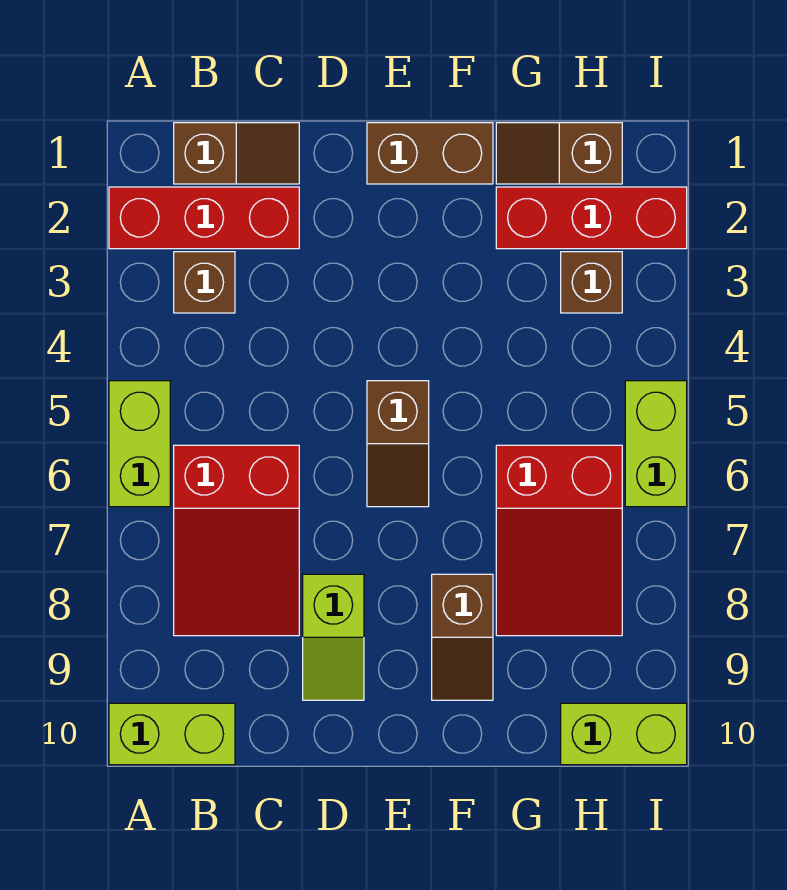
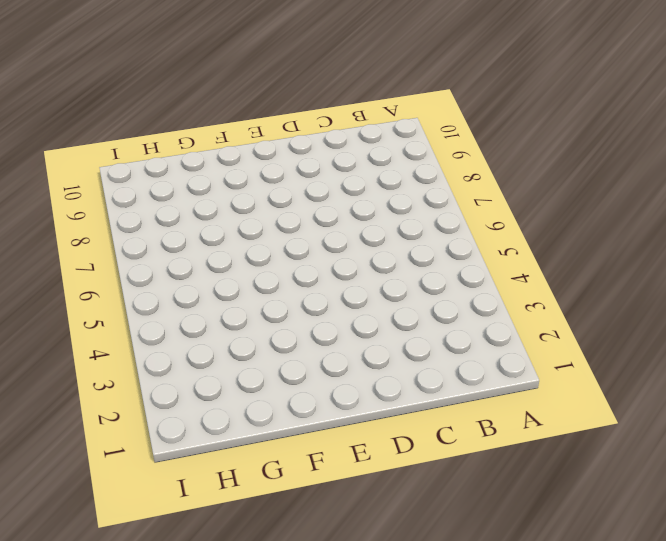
none -> red brick A2:C2 level 1
none -> lime brick A5:A6 level 1
none -> lime brick A10:B10 level 1

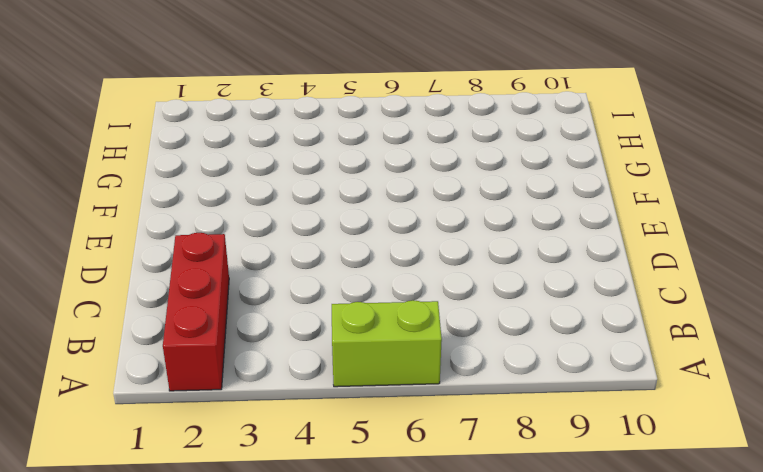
none -> lime brick A10:B10 level 1
none -> brown slope B1:C1 level 1 top B
none -> brown brick B3 level 1

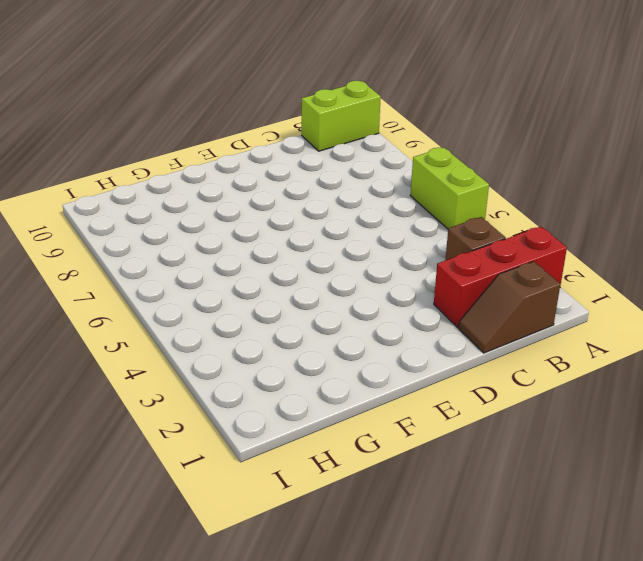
none -> red slope B6:C8 level 1 top 6
none -> lime slope D8:D9 level 1 top 8
none -> brown brick E1:F1 level 1

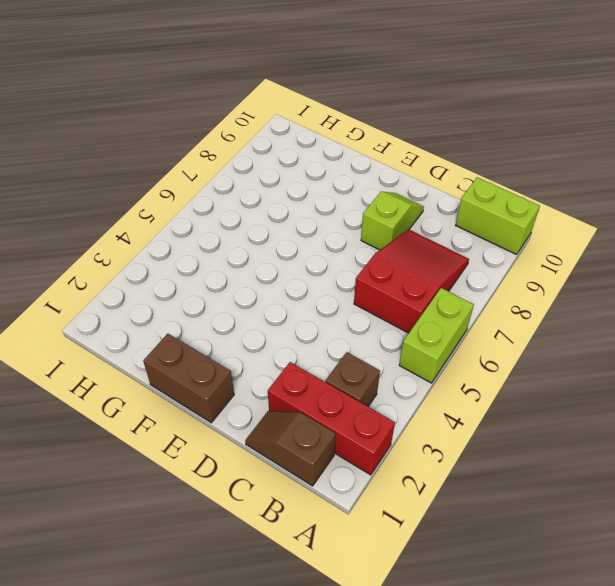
none -> brown slope E5:E6 level 1 top 5
none -> brown slope F8:F9 level 1 top 8
none -> brown slope G1:H1 level 1 top H

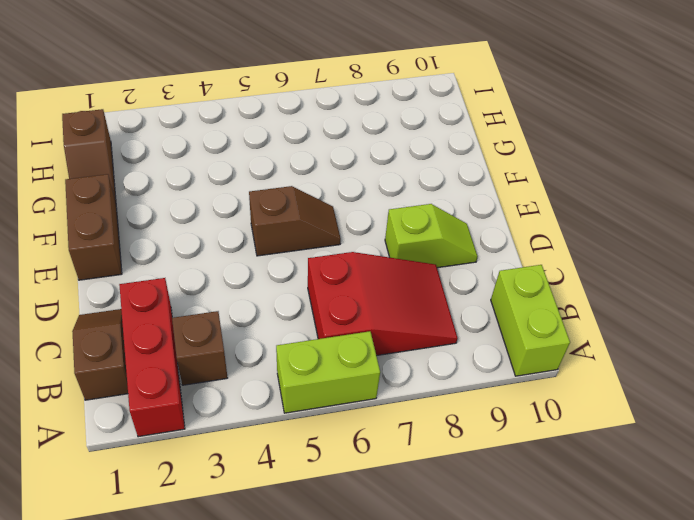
none -> brown slope F8:F9 level 1 top 8
none -> red brick G2:I2 level 1
none -> red slope G6:H8 level 1 top 6

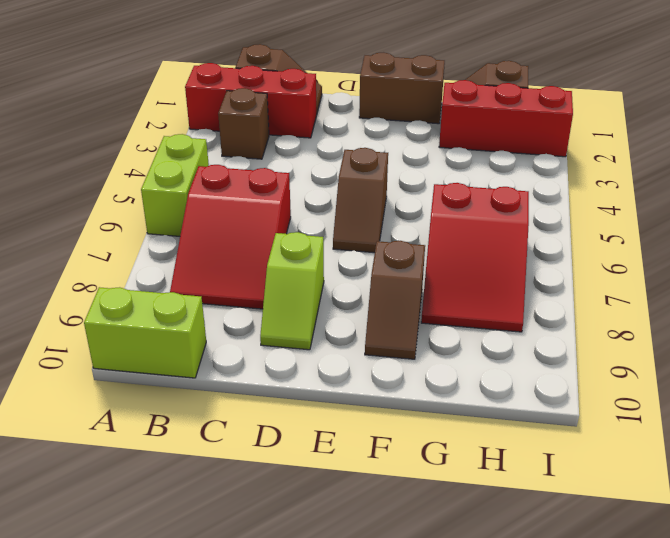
none -> brown brick H3 level 1
none -> lime brick H10:I10 level 1
none -> lime brick I5:I6 level 1

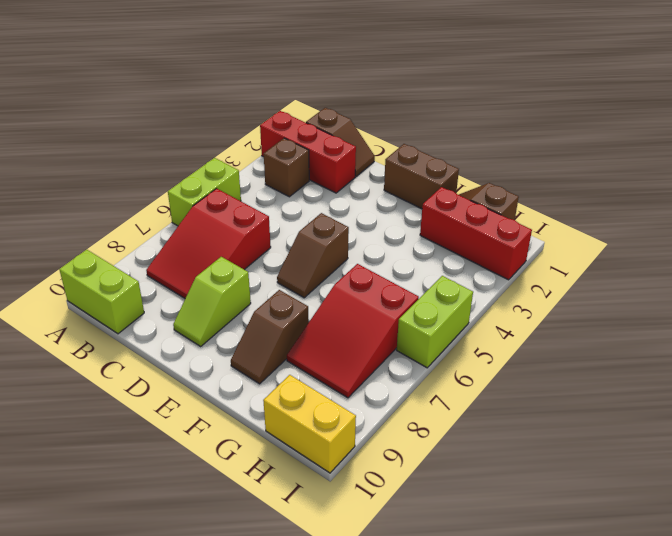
yellow brick H10:I10 level 1 -> lime brick H10:I10 level 1
none -> brown brick H3 level 1

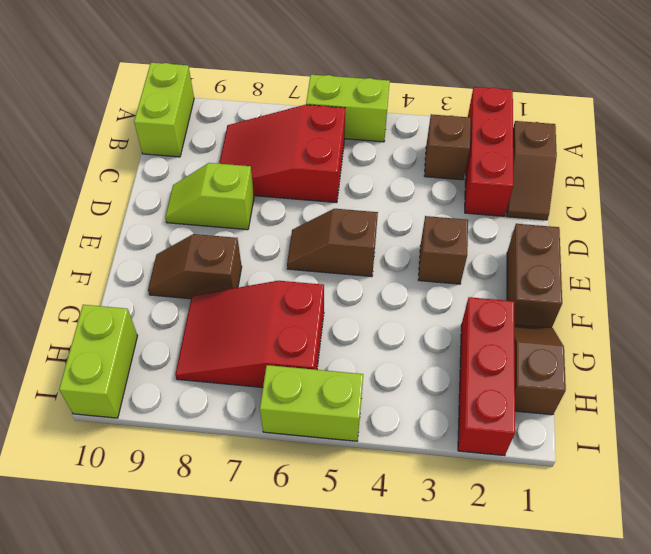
brown brick E3 level 1 -> brown brick H3 level 1

